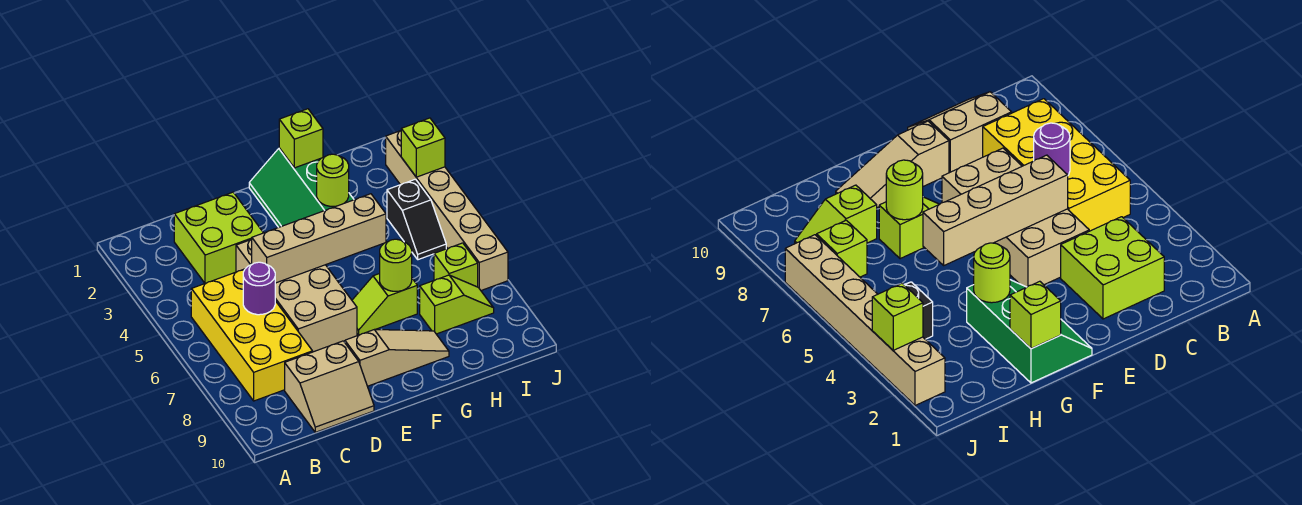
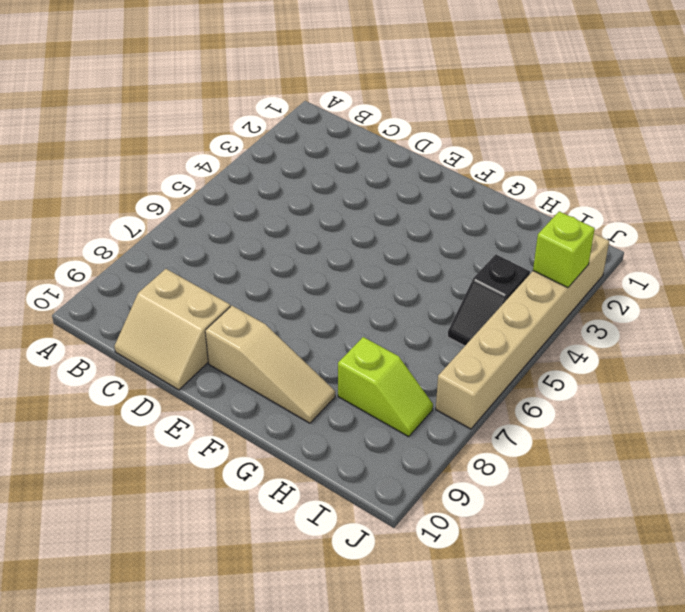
none -> yellow brick B5:C8 level 1
none -> lime brick C2:D3 level 1
none -> tan brick D4:E7 level 1

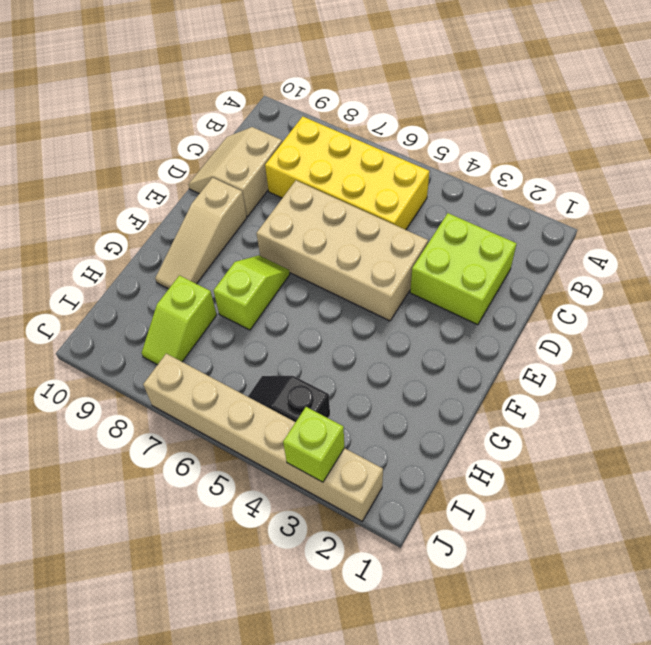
none -> green slope F1:G3 level 1 top G
none -> lime brick I7 level 1
none -> purple round brick C6 level 2

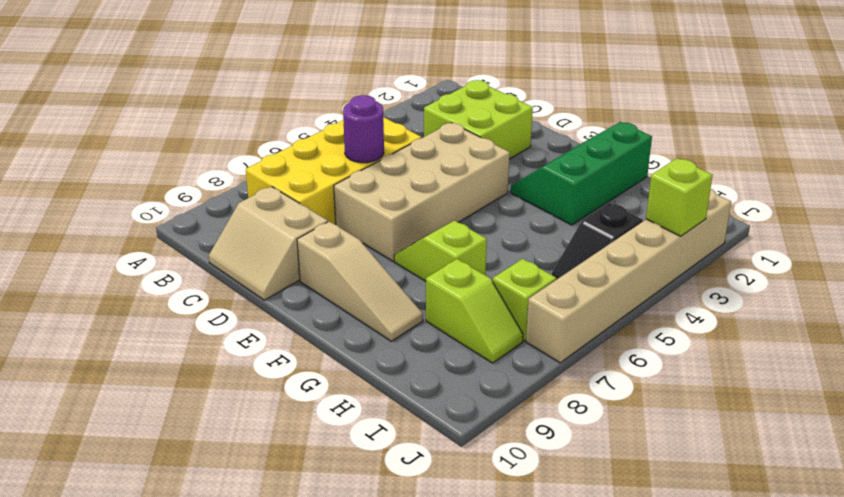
none -> tan brick D5:G5 level 2
none -> lime brick G1 level 2
none -> lime round brick G3 level 2

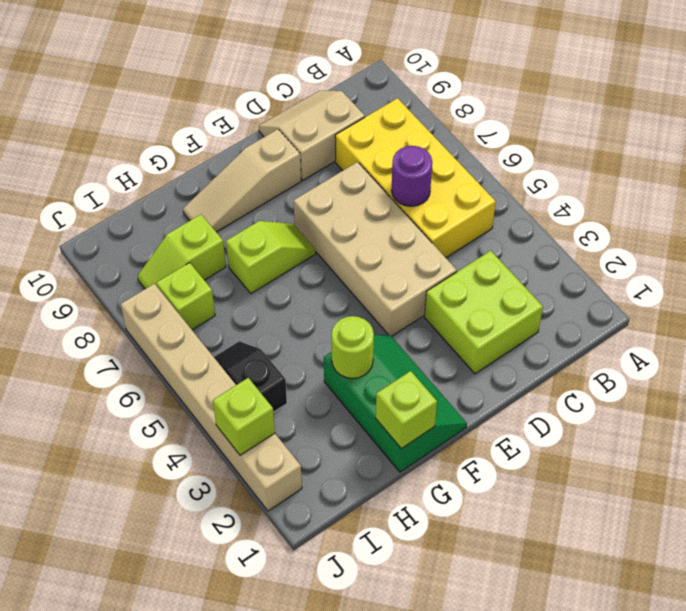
none -> tan brick D5:G5 level 2
none -> lime round brick G7 level 2

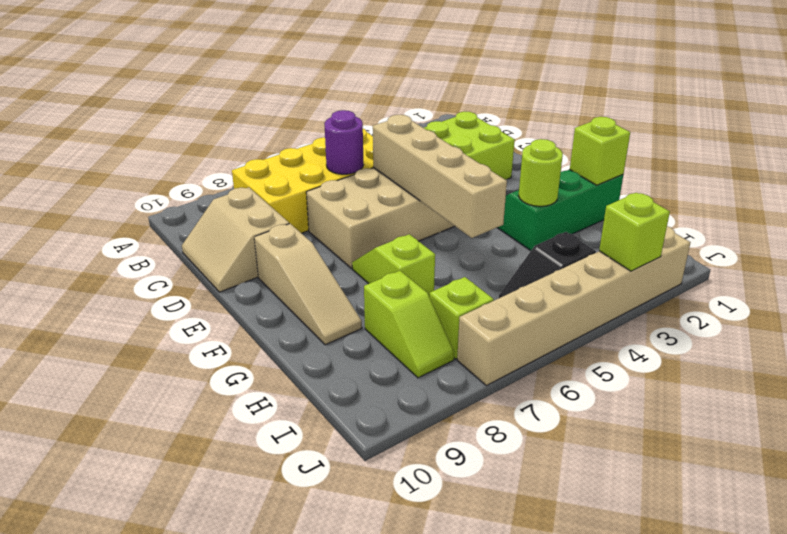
none -> lime round brick G7 level 2

